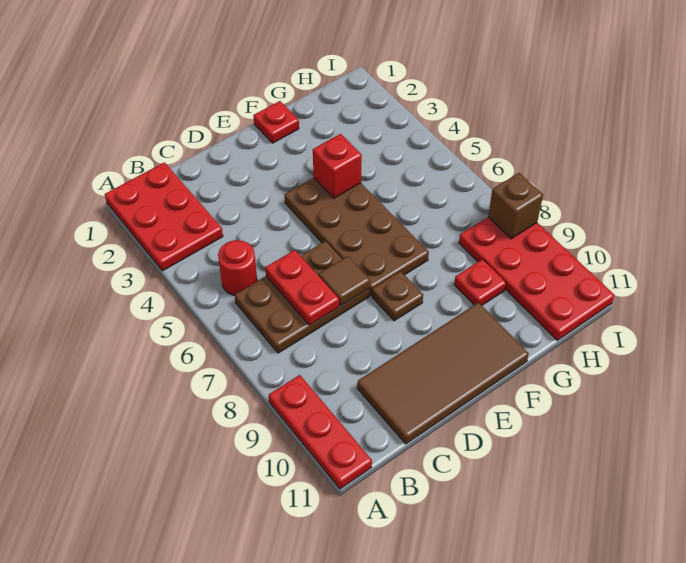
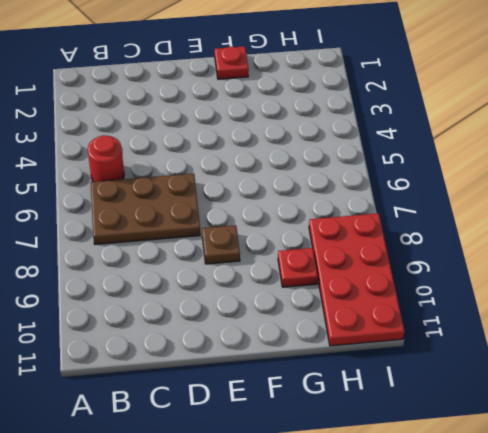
none -> red plate A1:B3 level 1
none -> red plate A9:A11 level 1
none -> brown tile C10:F11 level 1

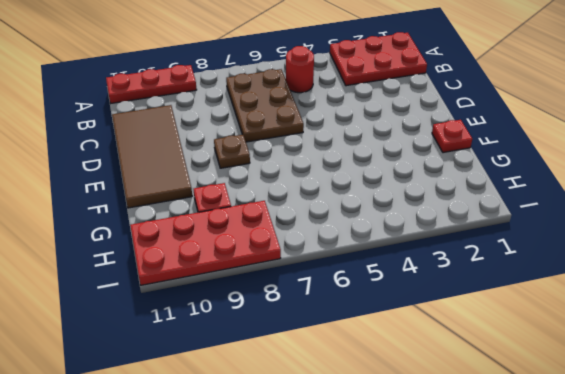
none -> brown plate E4:F7 level 1
none -> red plate C6:C7 level 2
none -> brown tile D7 level 2

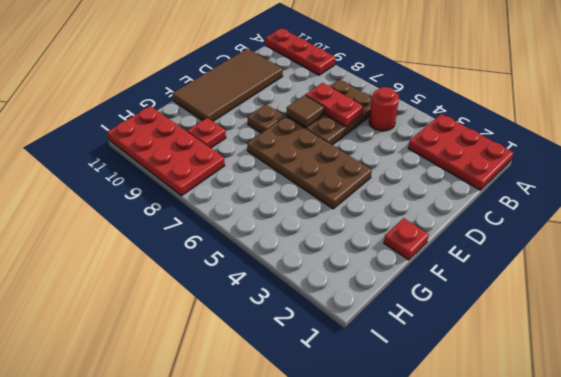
none -> red brick F4 level 2
none -> brown brick I8 level 2

